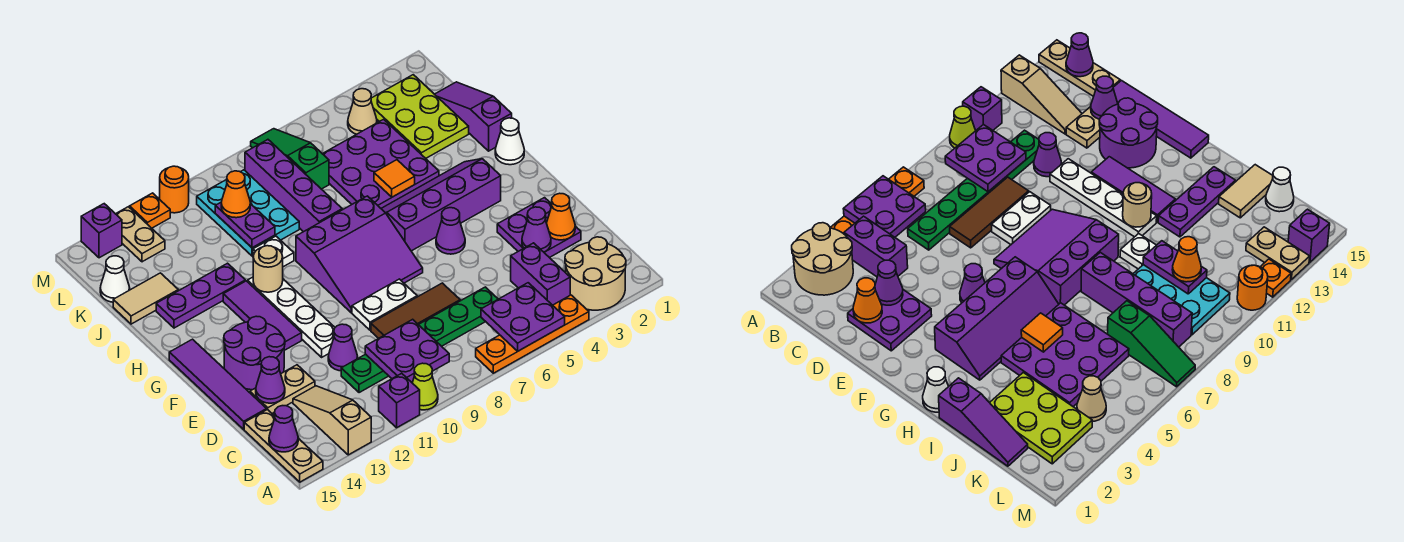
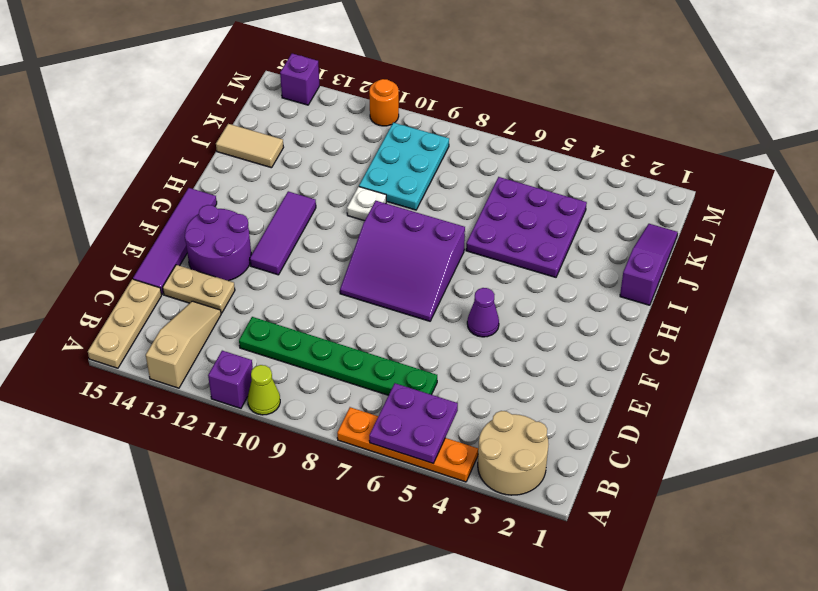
none -> purple brick B4:C4 level 1
none -> purple plate D2:E3 level 1
none -> brown tile D7:D9 level 1
none -> purple cone D11 level 1

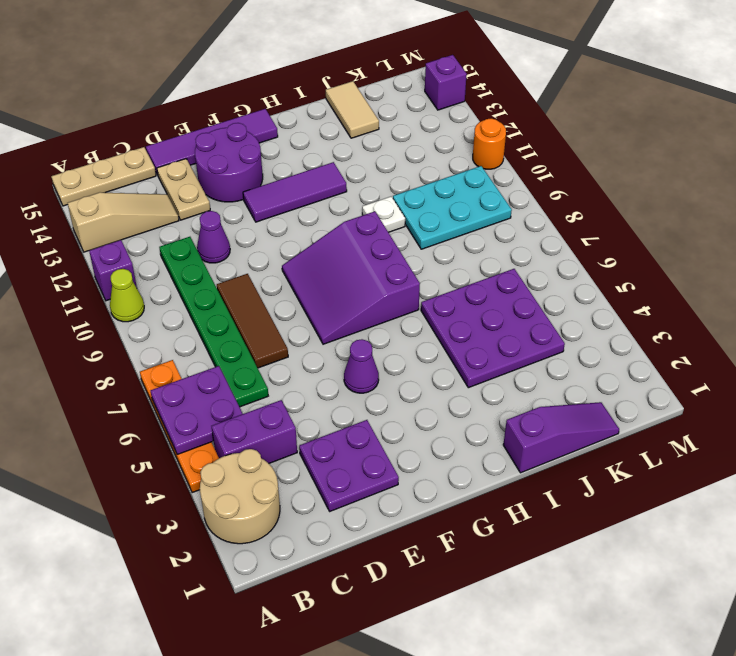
none -> white plate E8:E9 level 1
none -> white plate E11:H11 level 1
none -> purple slope G3:H6 level 1 top G
none -> white cone H1 level 1

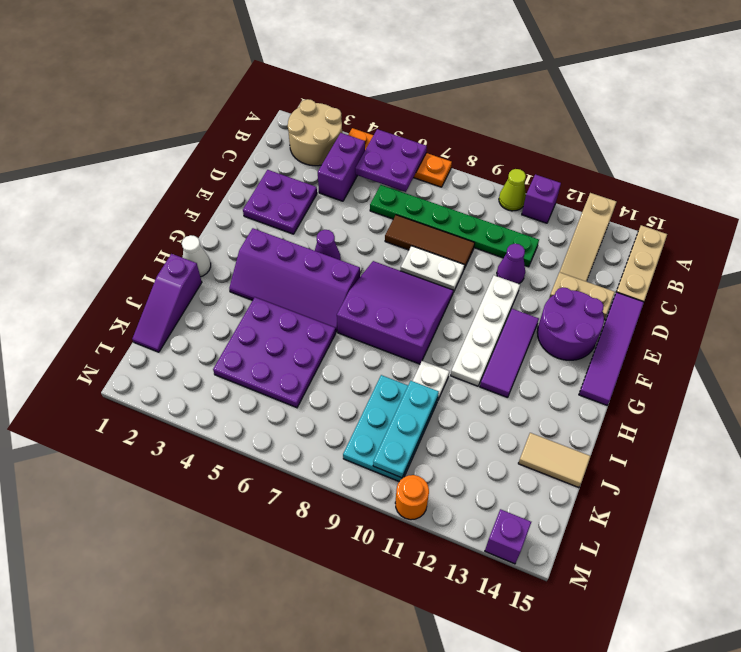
cyan plate J10:L10 level 2 -> purple plate J10:K10 level 2
none -> purple brick I8:L8 level 1
none -> purple plate I12:I14 level 1
none -> lime plate J2:L3 level 1
none -> green slope K7:M7 level 1 top K

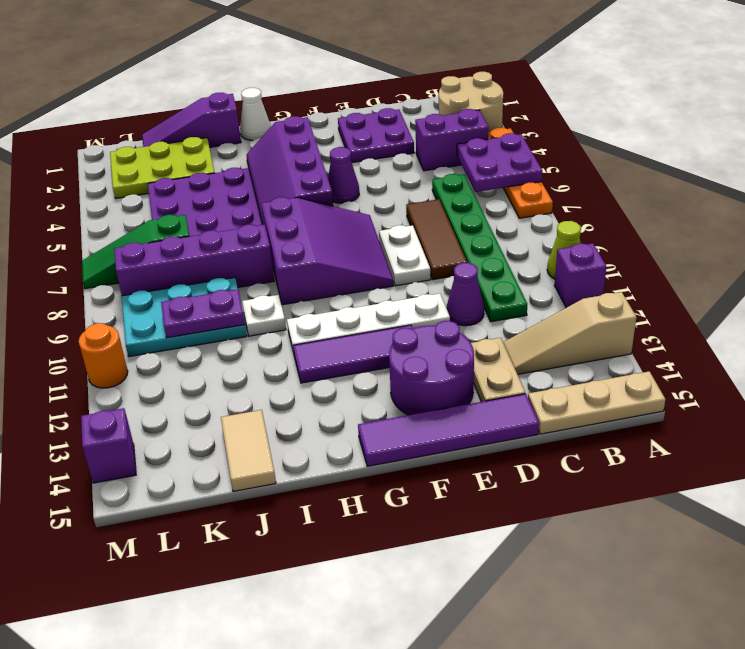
none -> purple plate I12:I14 level 1
none -> white cone K15 level 1
none -> tan cone L4 level 1
none -> tan plate L13:M13 level 1

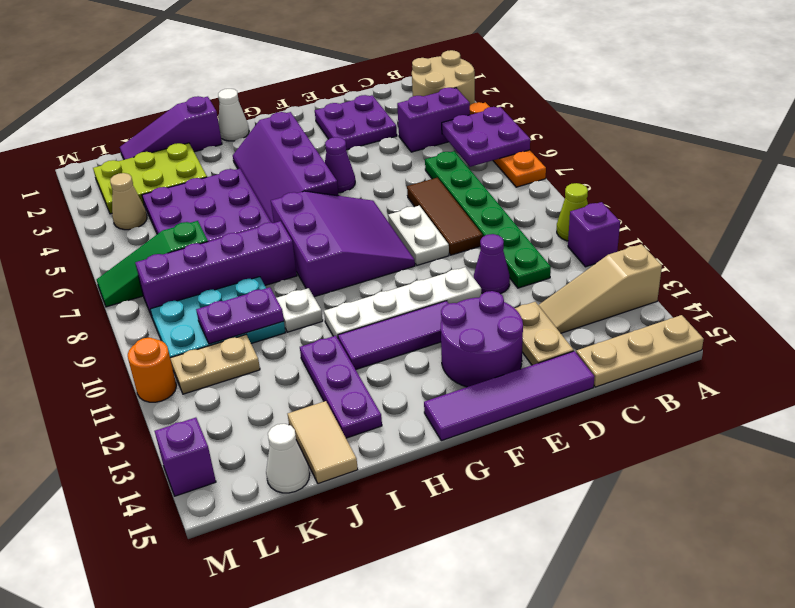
tan plate K11:L11 level 1 -> tan plate L13:M13 level 1
none -> orange plate M12 level 1
none -> purple plate B9:C10 level 2
none -> purple cone B15 level 2
none -> orange cone D2 level 2

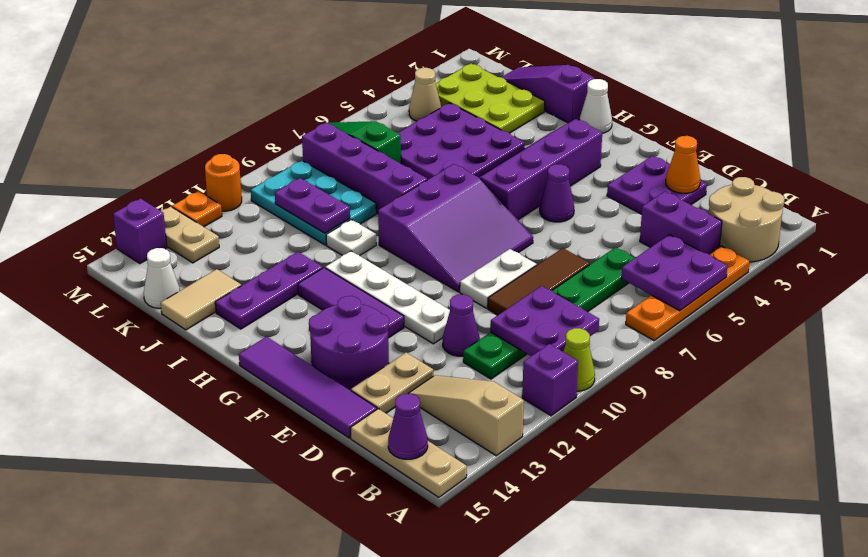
none -> purple cone D3 level 2
none -> purple cone D14 level 2
none -> tan round brick H11 level 2
none -> orange tile I5 level 2

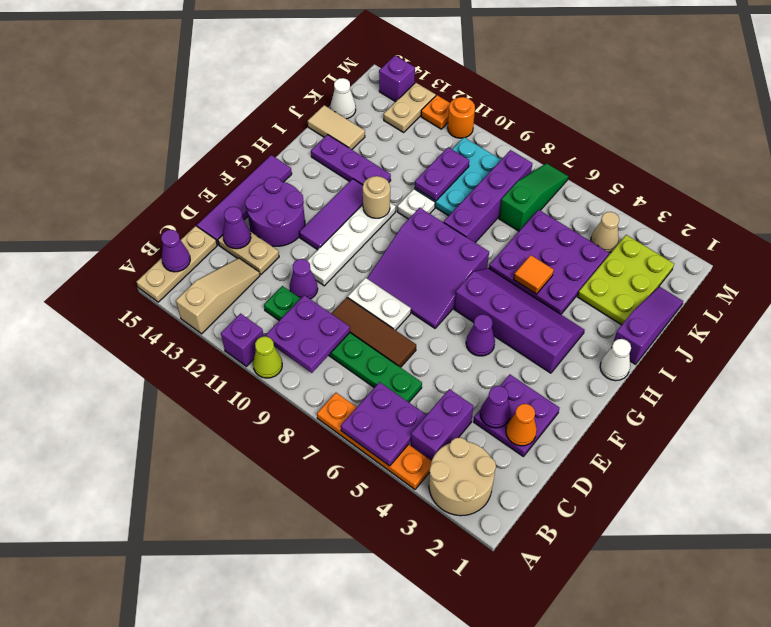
none -> orange cone K10 level 3

